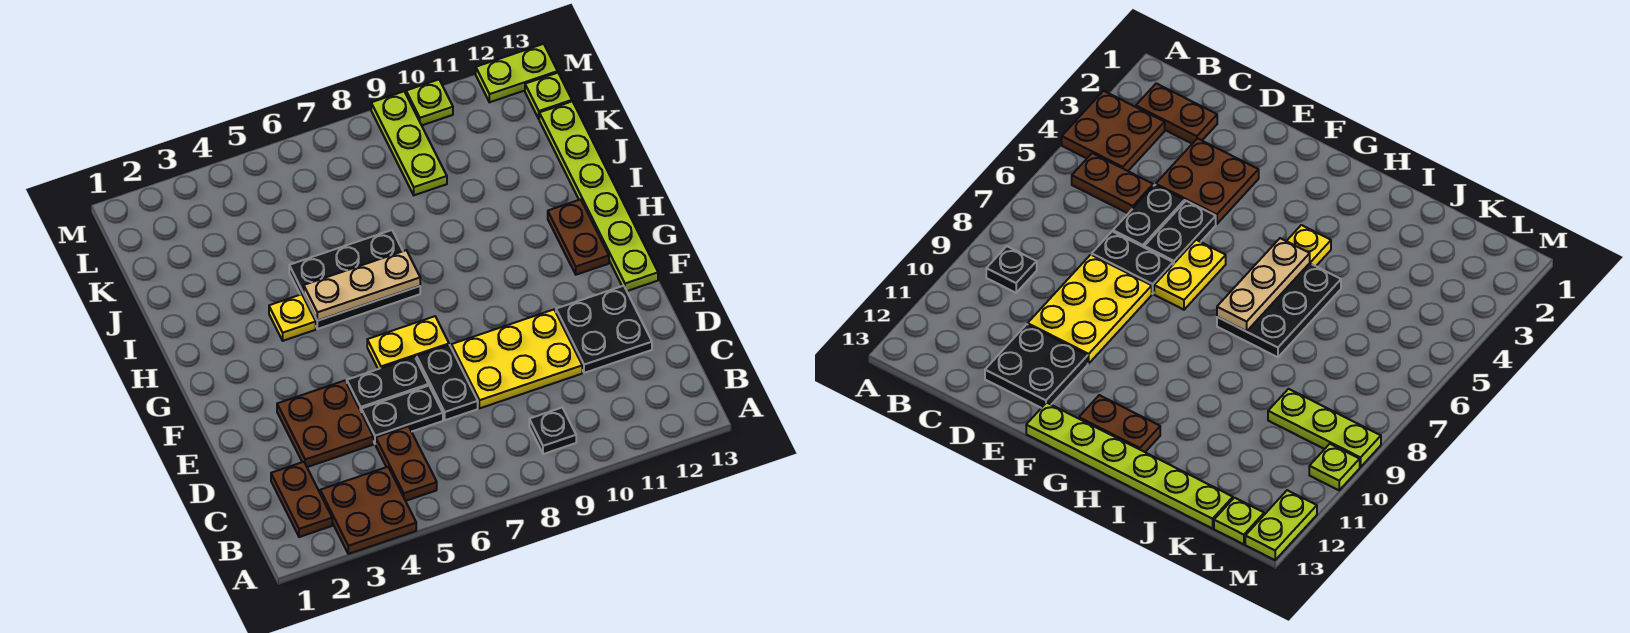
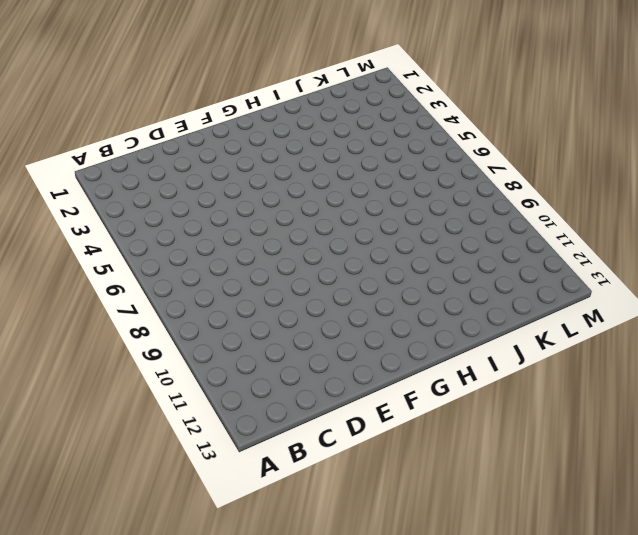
none -> brown plate A3:B4 level 1
none -> brown plate B2:C2 level 1
none -> brown plate B5:C5 level 1

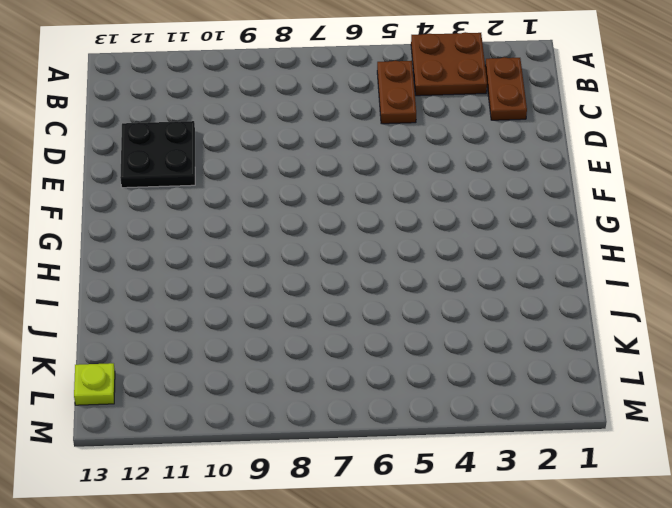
none -> black plate B9 level 1
none -> brown plate D3:E4 level 1
none -> black plate D5:D6 level 1

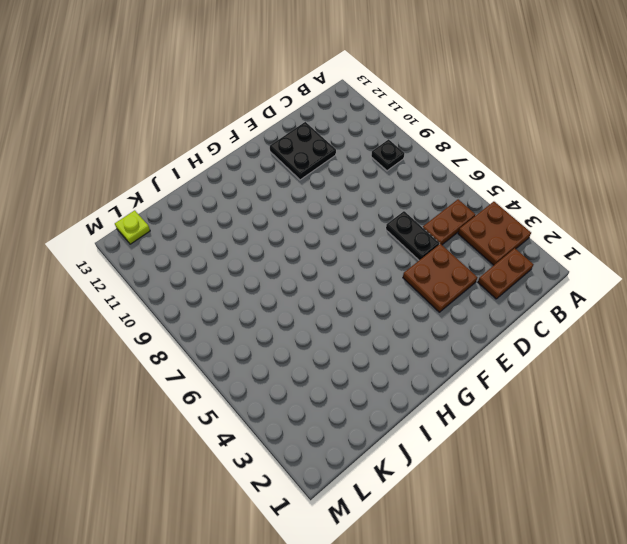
none -> black plate D7:E7 level 1
none -> yellow plate D8:E10 level 1
none -> black plate E5:E6 level 1

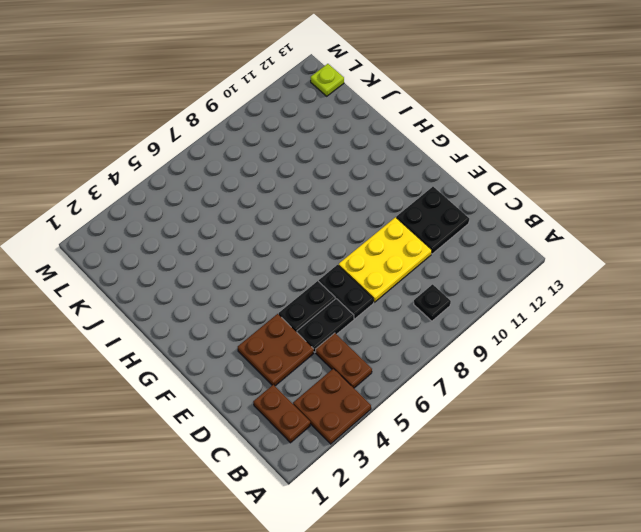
none -> yellow plate F6:F7 level 1
none -> lime plate F13:K13 level 1
none -> brown plate G12:H12 level 1

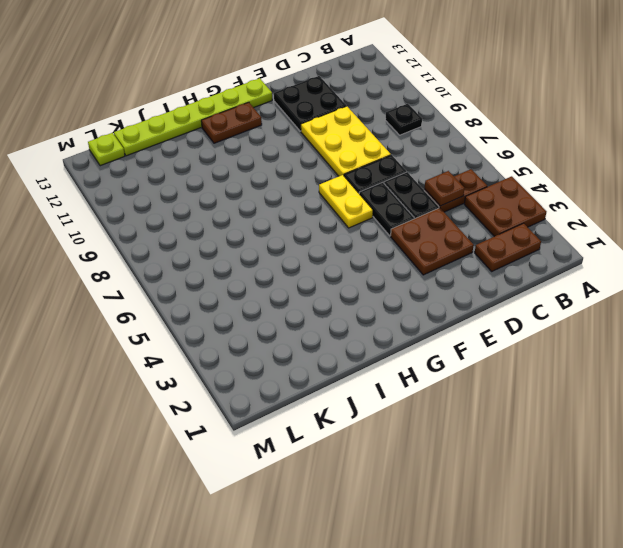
brown plate C5 level 2 -> none
none -> yellow plate H4 level 1
none -> black plate H5:I7 level 1
none -> lime plate K9:M9 level 1

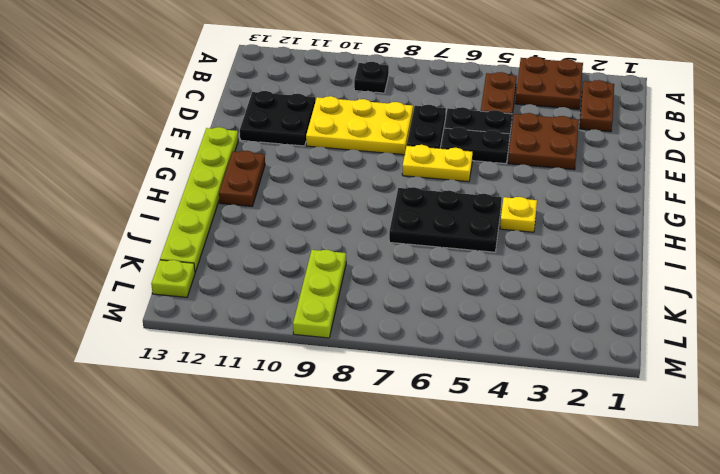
none -> lime plate M10 level 1
none -> lime plate M12:M13 level 1
none -> tan plate H5:H7 level 2

